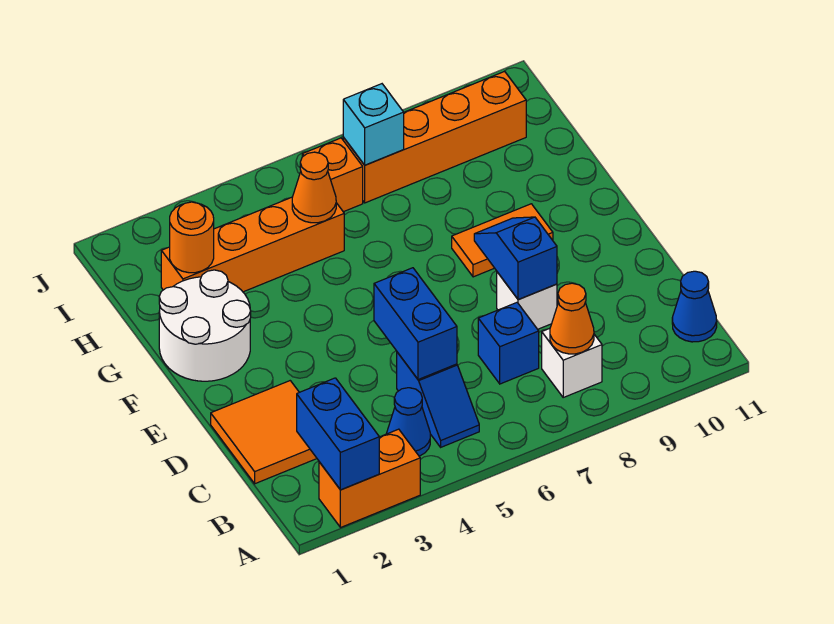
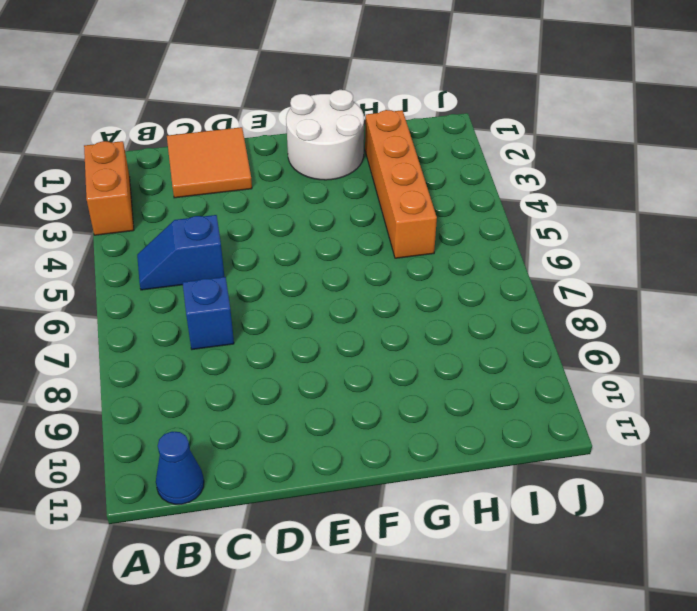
none -> blue cone B4 level 1
none -> white brick B8 level 1
none -> white brick D8 level 1

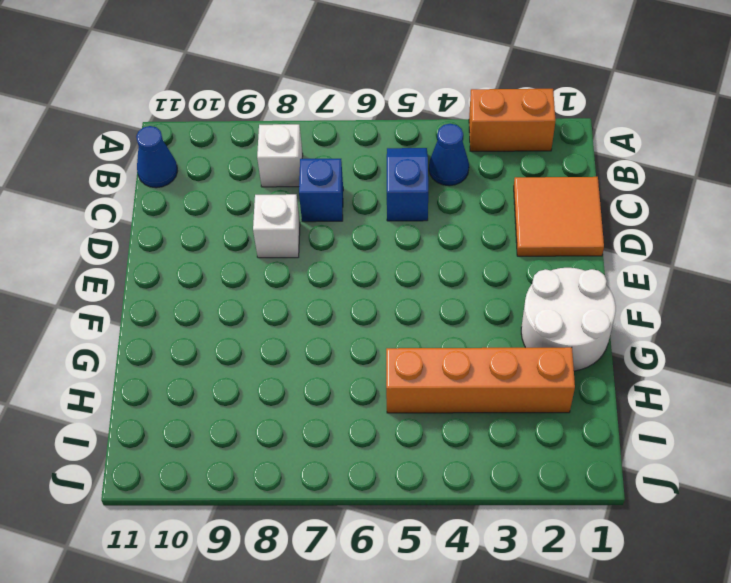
none -> orange tile F8:F9 level 1
none -> orange brick I6 level 1
none -> orange brick I7:I10 level 1

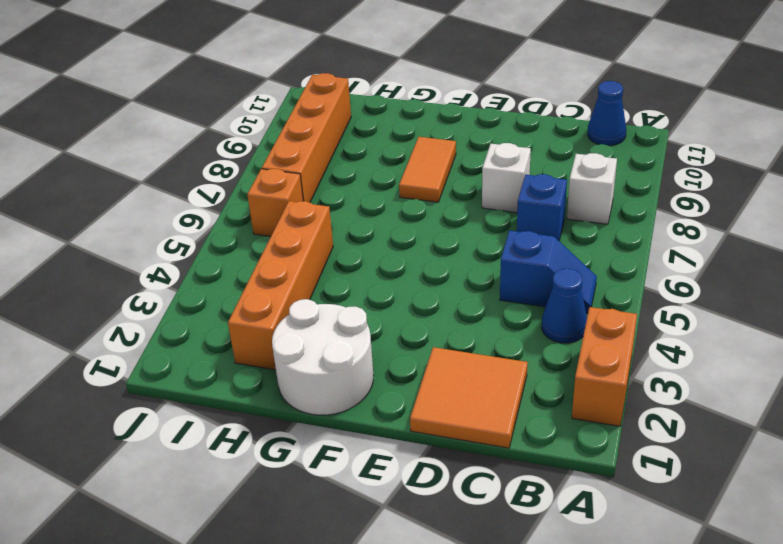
none -> blue brick A2:B2 level 2
none -> orange cone B8 level 2
none -> blue brick C5:D5 level 2

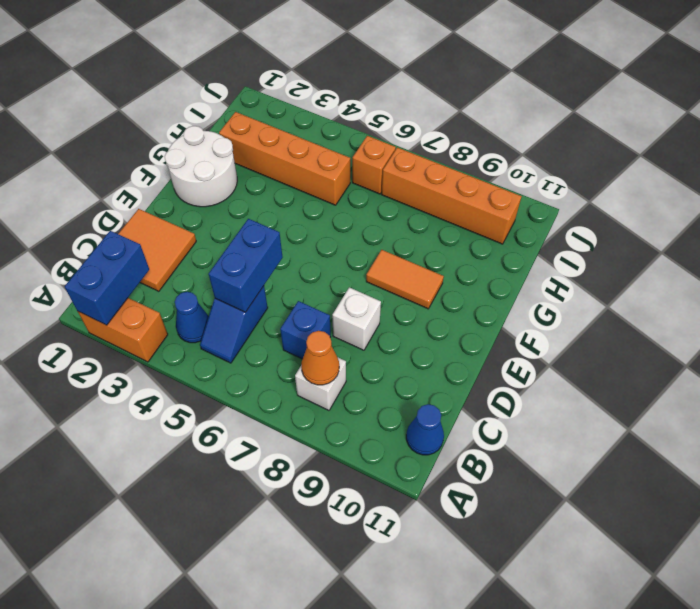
none -> blue slope D8:E8 level 2 top D
none -> orange round brick H2 level 2
none -> orange cone H5 level 2

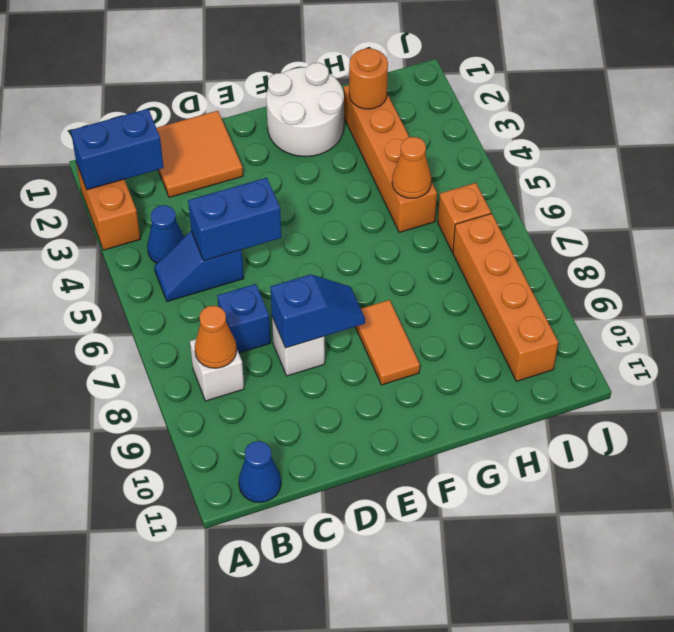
none -> cyan brick I7 level 2

